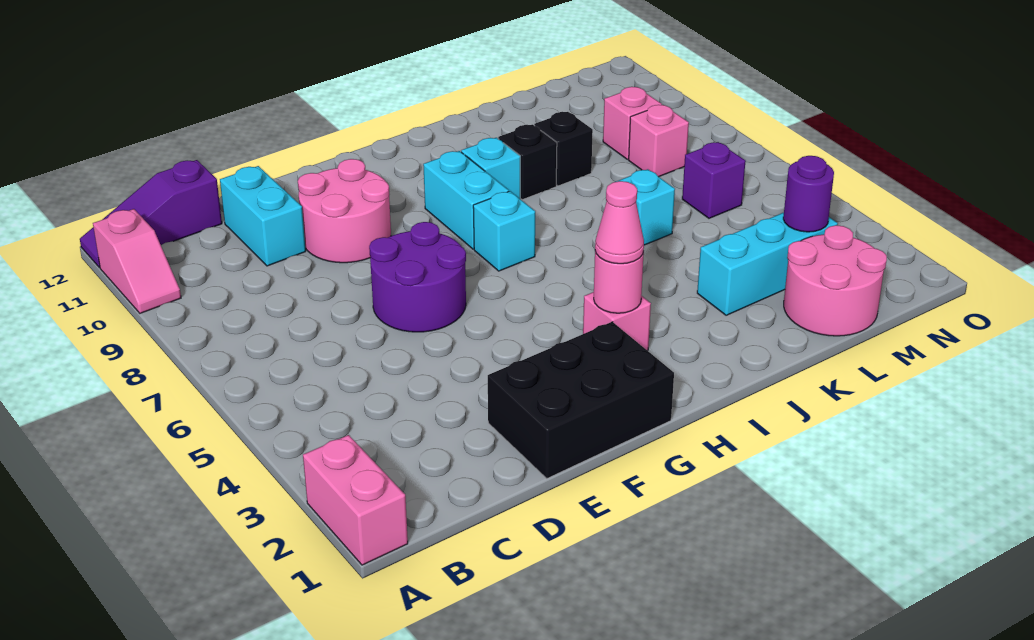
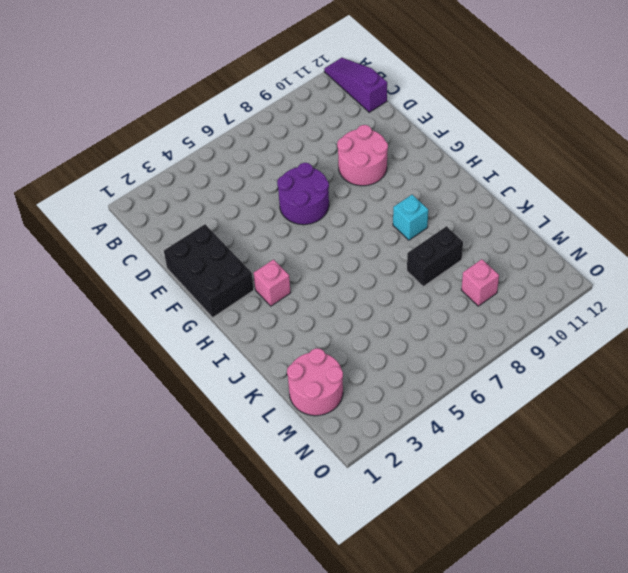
black brick K8:K9 level 1 -> black brick K9 level 1
none -> pink brick A1:A2 level 1
none -> pink slope A10:A11 level 1 top 11
none -> cyan brick D10:D11 level 1

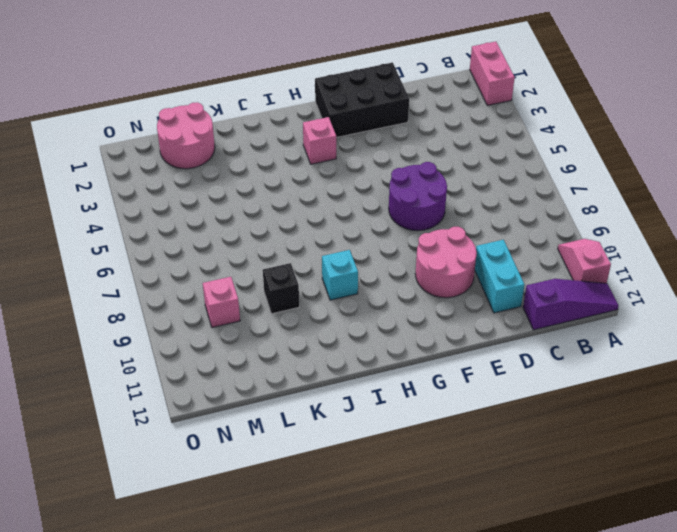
none -> cyan brick H7 level 1
none -> cyan brick H8:H9 level 1
none -> black brick J9 level 1

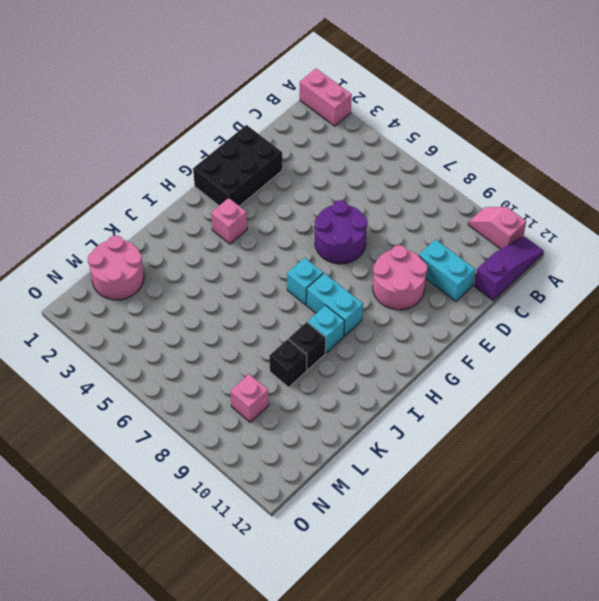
none -> cyan brick K3:M3 level 1
none -> cyan brick K6 level 1
none -> purple brick M6 level 1

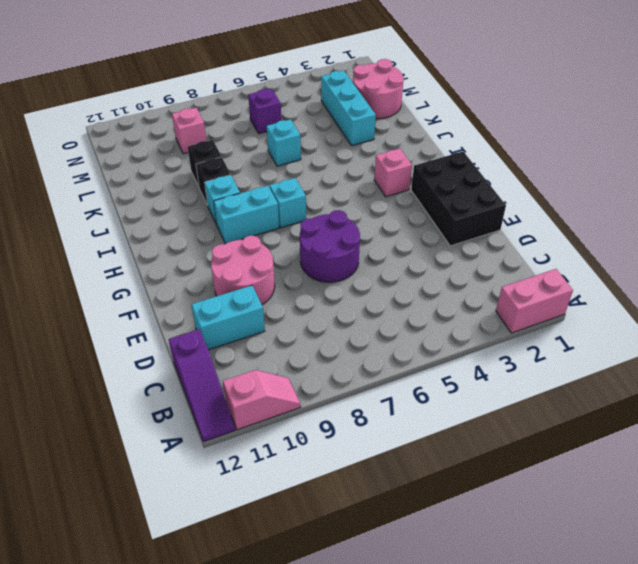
none -> pink brick M8 level 1
none -> pink round brick H3 level 2
none -> purple round brick M3 level 2

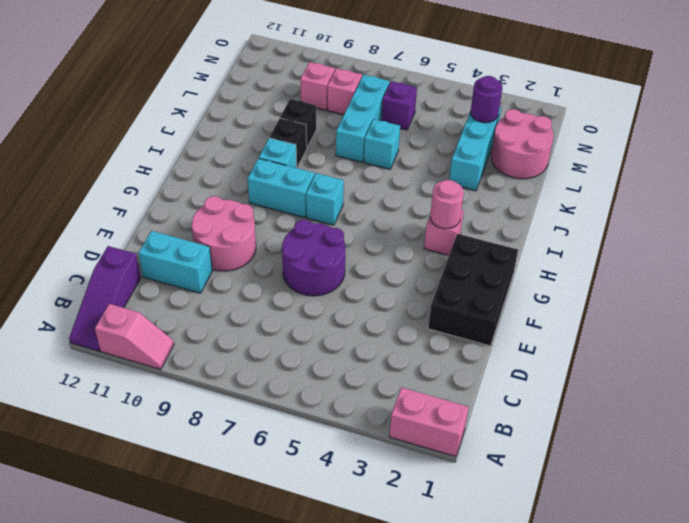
cyan brick K7:M7 level 1 -> none
none -> pink cone H3 level 3

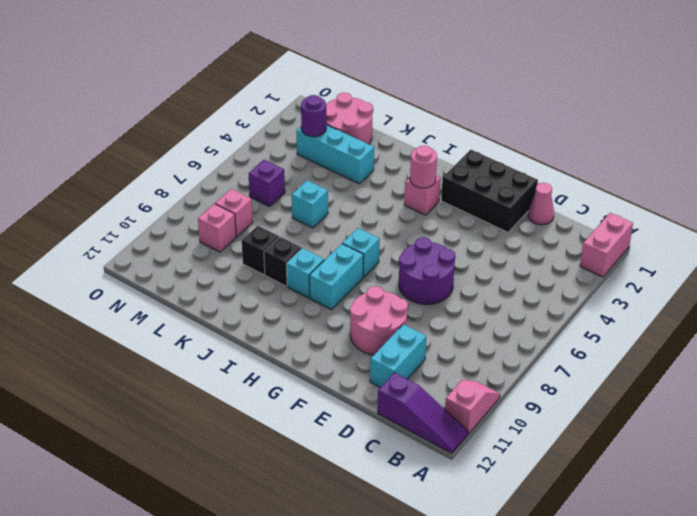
pink cone D1 level 1 -> pink cone H3 level 3

